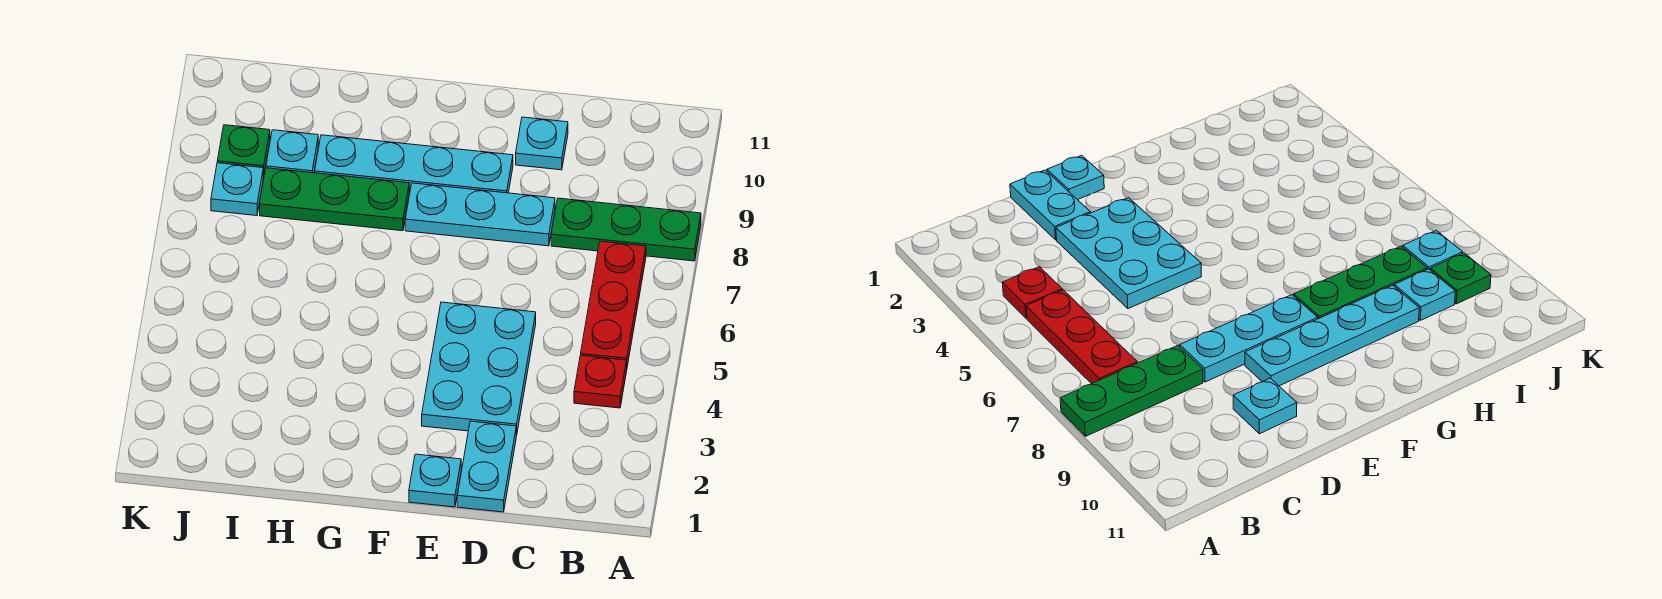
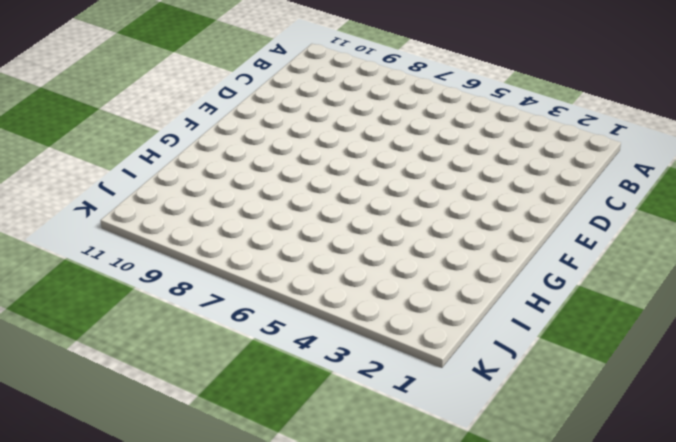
none -> green plate A8:C8 level 1
none -> red plate B4 level 1
none -> red plate B5:B7 level 1

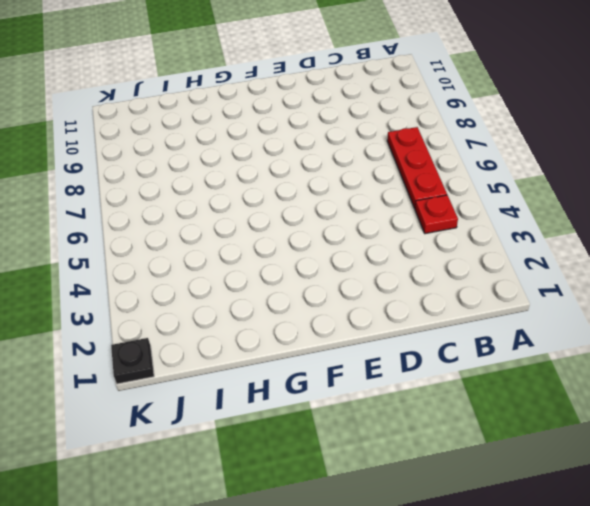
black plate K1 level 1 -> none
none -> green plate A8:C8 level 1
none -> cyan plate D1:D2 level 1
none -> cyan plate D3:E5 level 1

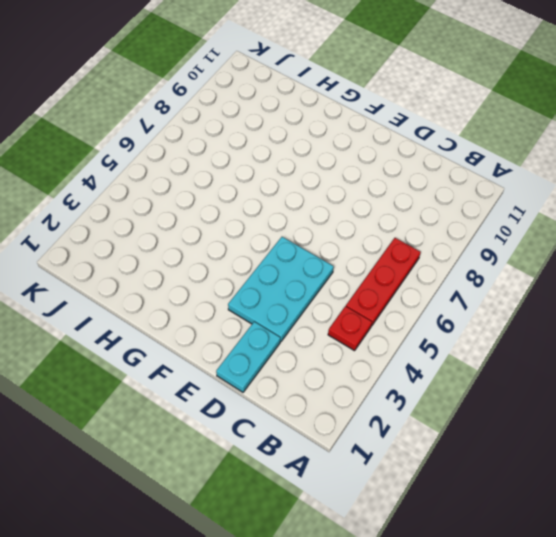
none -> green plate A8:C8 level 1
none -> cyan plate D8:F8 level 1
none -> cyan plate D10 level 1

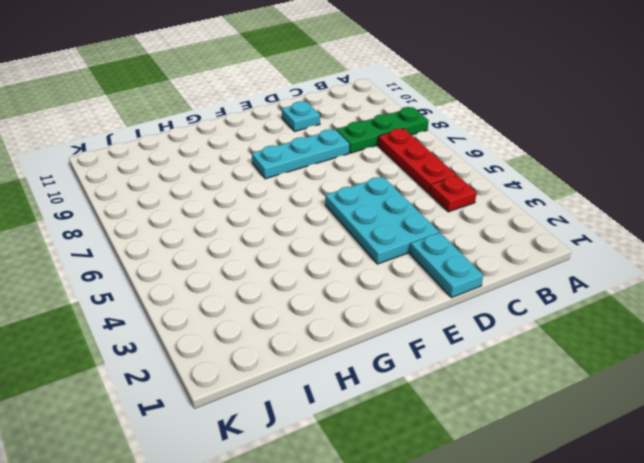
none -> cyan plate E1 level 1
none -> cyan plate E9:H9 level 1
none -> green plate G8:I8 level 1

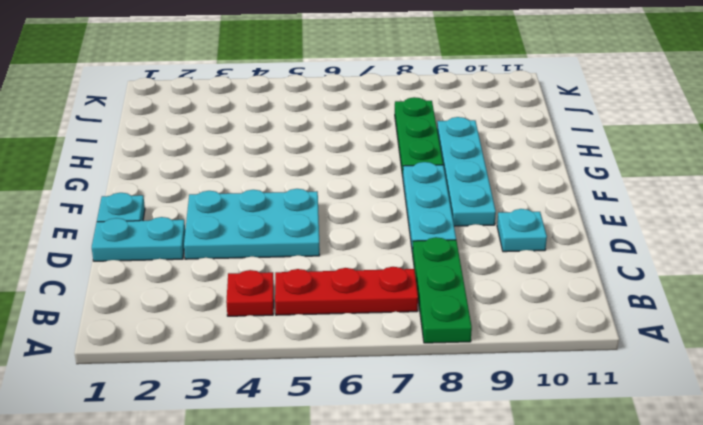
none -> cyan plate I9 level 1
none -> cyan plate J8 level 1
none -> green plate J9 level 1

